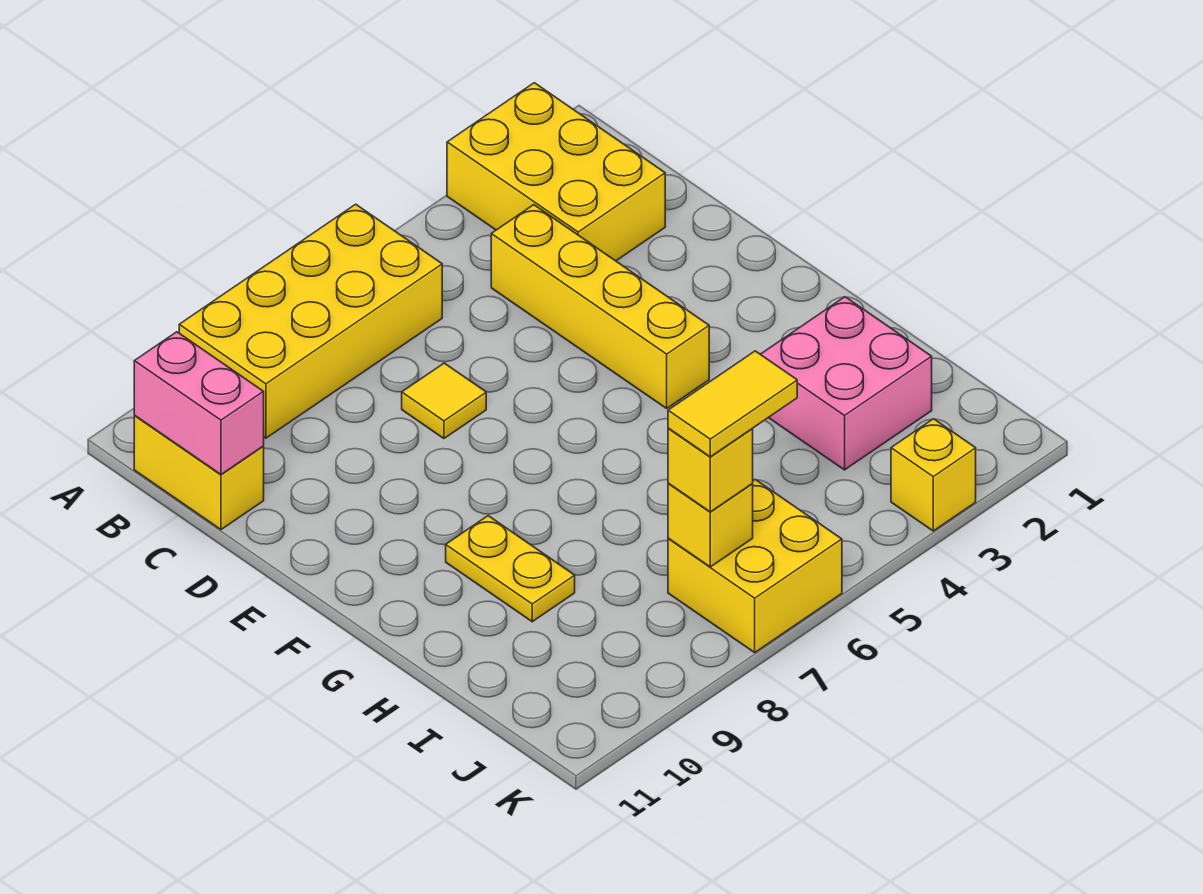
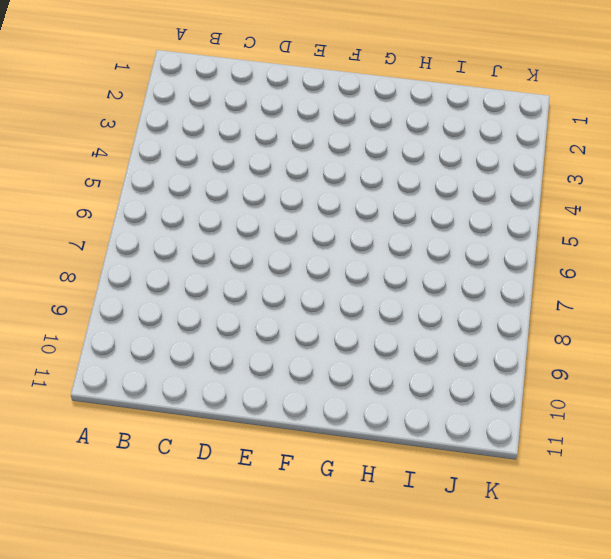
none -> yellow brick A2:C3 level 1
none -> yellow brick A6:B9 level 1
none -> yellow brick B11:C11 level 1

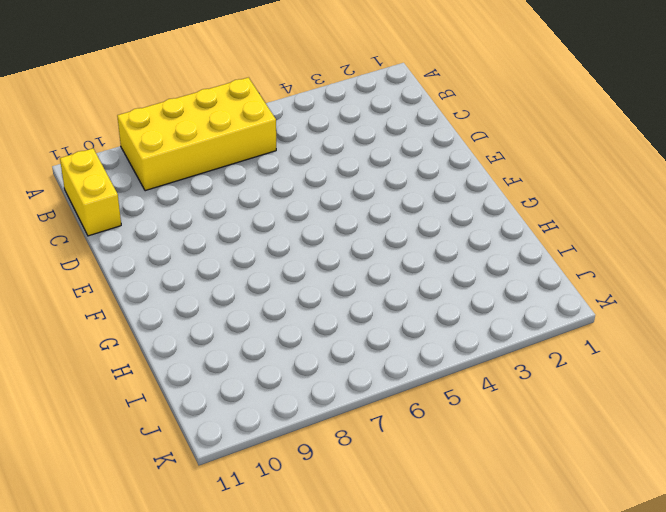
none -> yellow brick A2:C3 level 1
none -> yellow brick C4:F4 level 1
none -> yellow tile D7 level 1

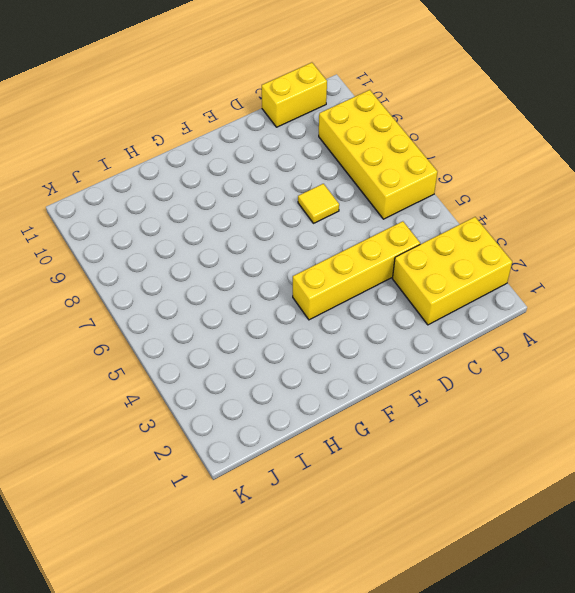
none -> yellow plate G9:H9 level 1
none -> pink brick H2:I3 level 1
none -> yellow brick J6:K7 level 1

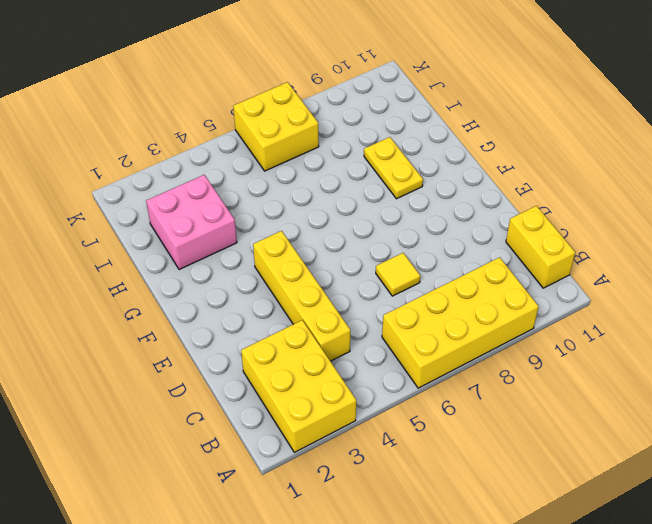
none -> yellow brick K3 level 1
none -> pink brick B11:C11 level 2
none -> yellow brick J7 level 2

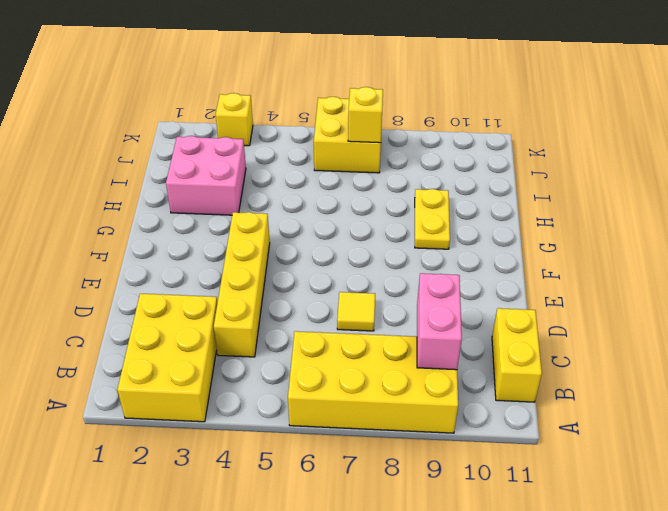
pink brick B9:C9 level 2 -> pink brick B11:C11 level 2
none -> yellow brick J7 level 3
none -> yellow tile J6:J7 level 4

